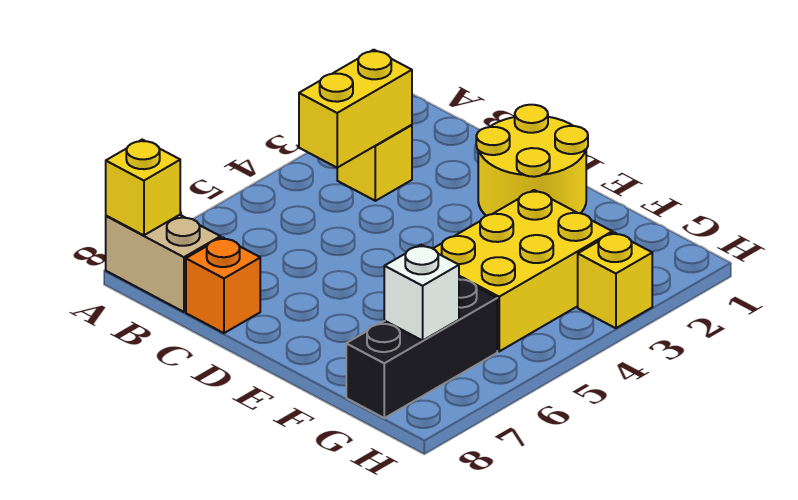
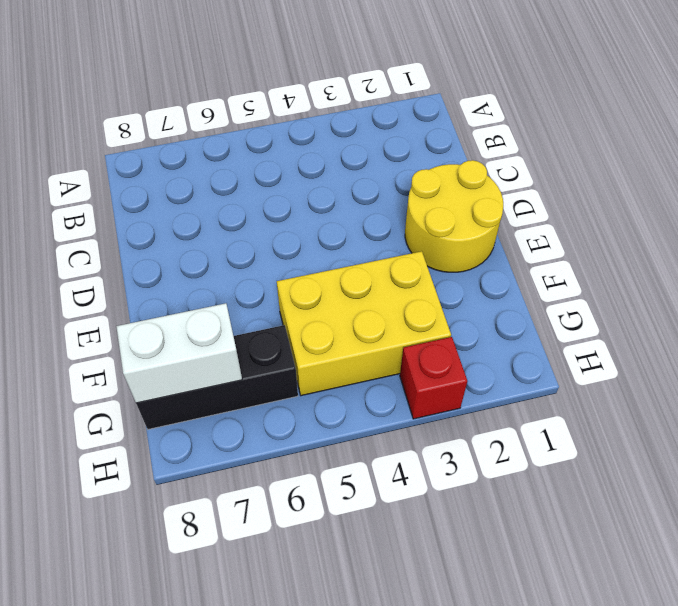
white brick G7:G8 level 2 -> white brick G7 level 2
red brick H3 level 1 -> yellow brick H3 level 1
none -> tan brick A8:B8 level 1
none -> yellow brick B3 level 1

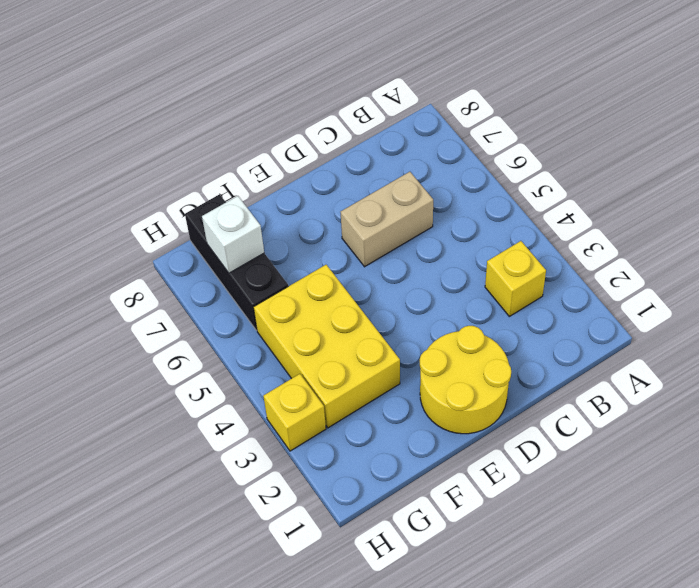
tan brick C6:D6 level 1 -> tan brick A8:B8 level 1
none -> orange brick C8 level 1
none -> yellow brick A8 level 2

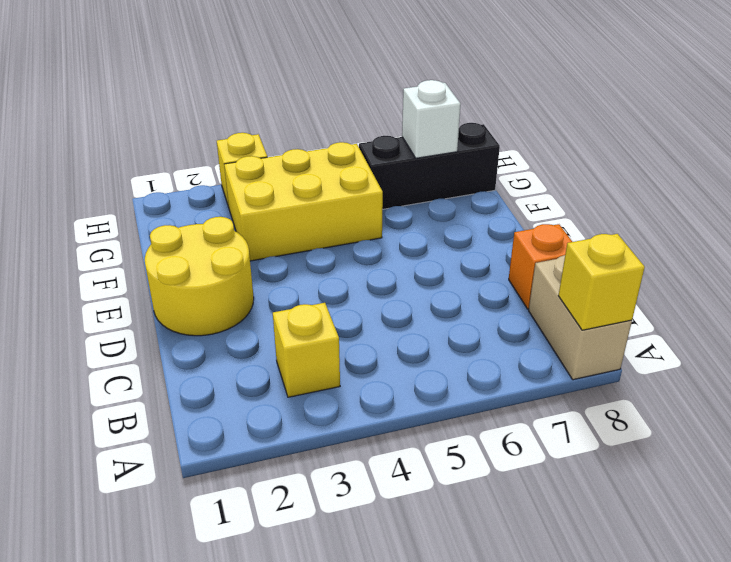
none -> yellow brick B3:B4 level 2

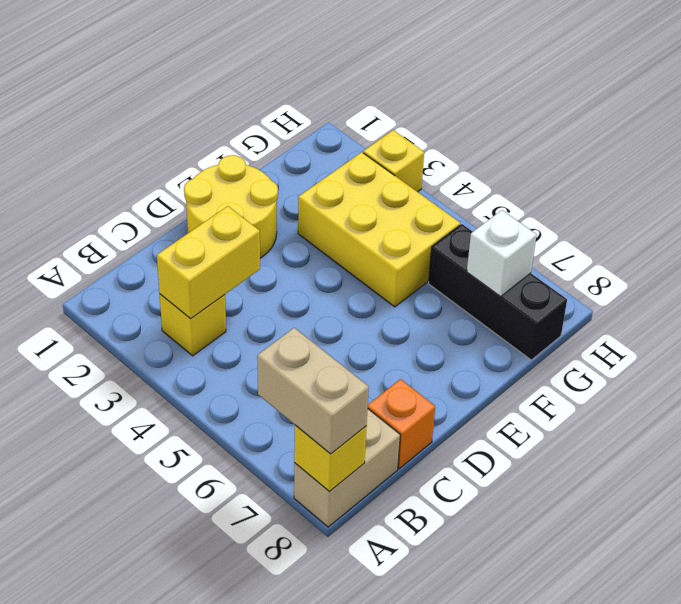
tan brick A7:A8 level 3 -> none
yellow brick B3:C3 level 2 -> yellow brick B3:B4 level 2

